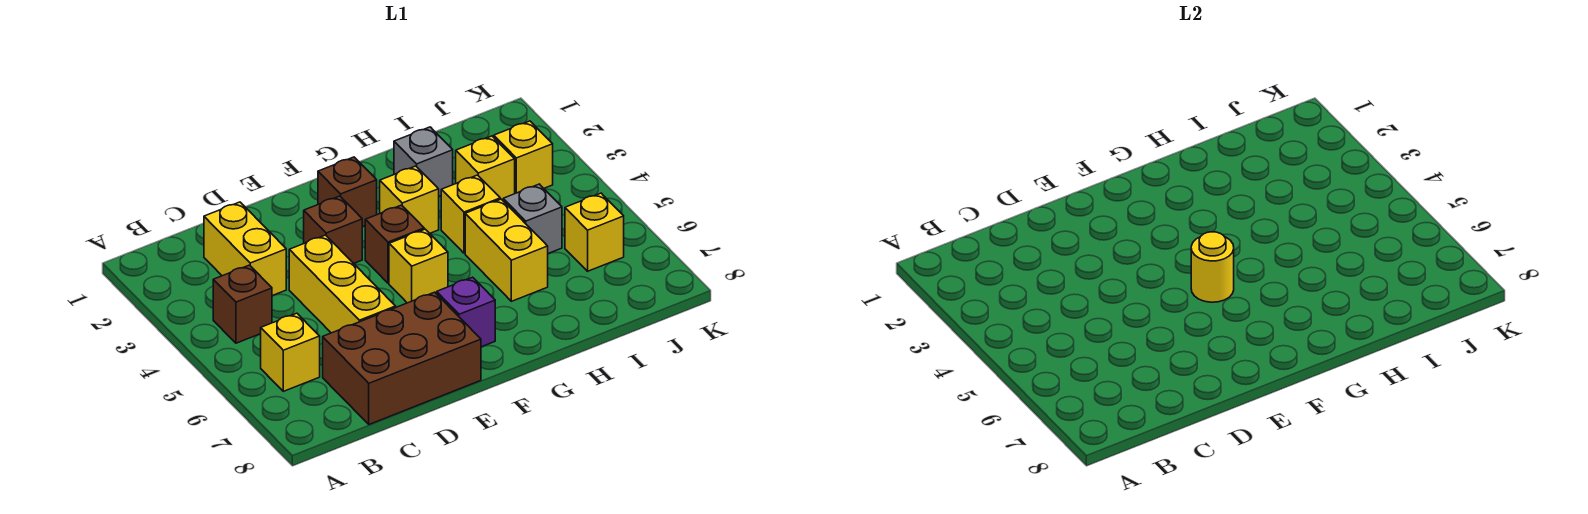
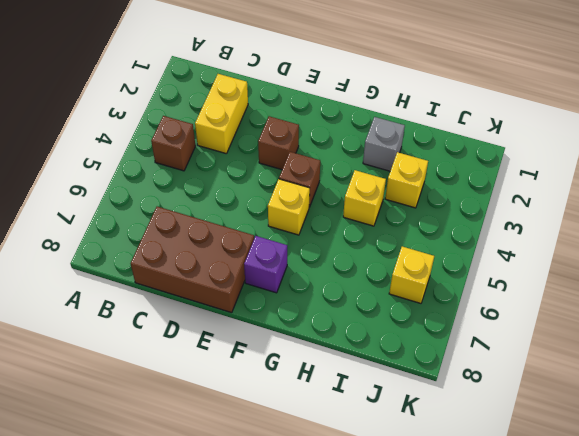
none -> yellow brick B6 level 1
none -> yellow brick D4:D6 level 1
none -> brown brick F2 level 1

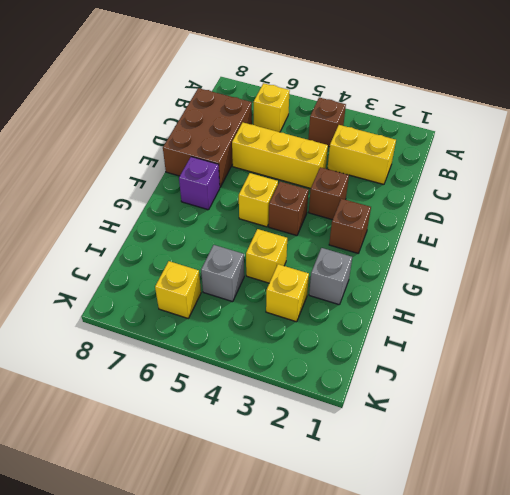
none -> yellow brick G3 level 1
none -> yellow brick H5:H6 level 1
none -> yellow brick J3 level 1

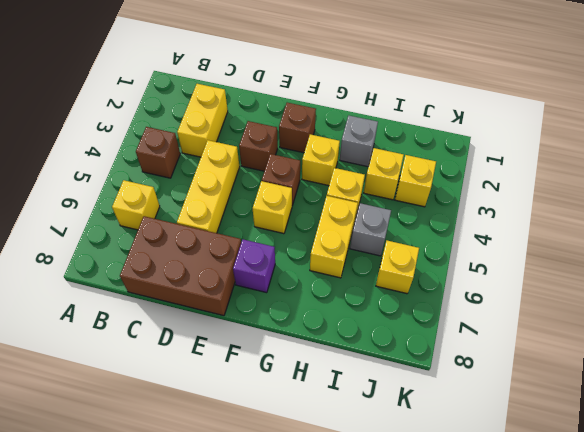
none -> yellow round brick F5 level 2

